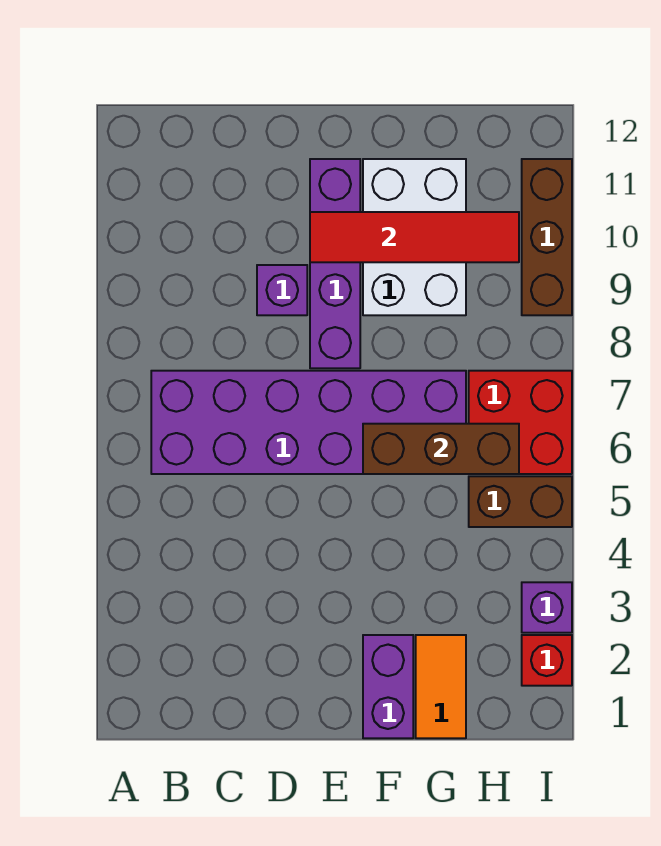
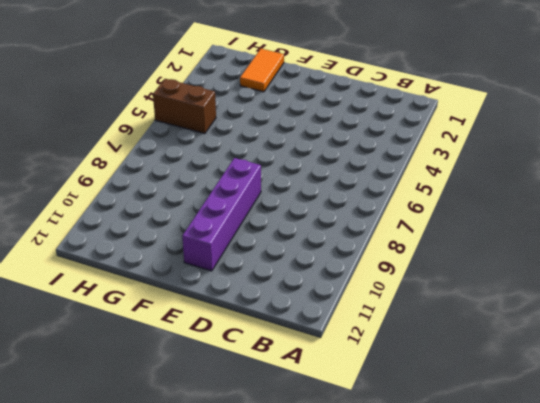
none -> purple brick B6:G7 level 1
none -> purple brick D9 level 1
none -> purple brick F1:F2 level 1

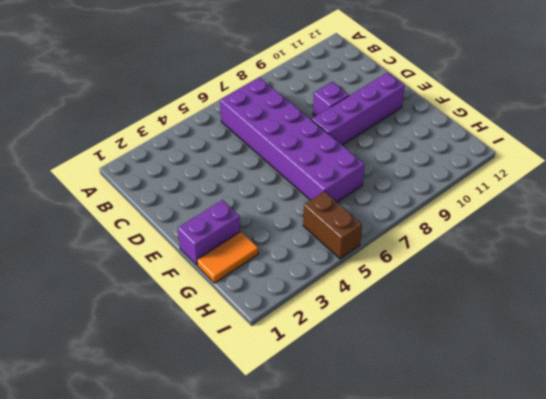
none -> white brick F9:G11 level 1
none -> red brick H6:I7 level 1
none -> red brick I2 level 1

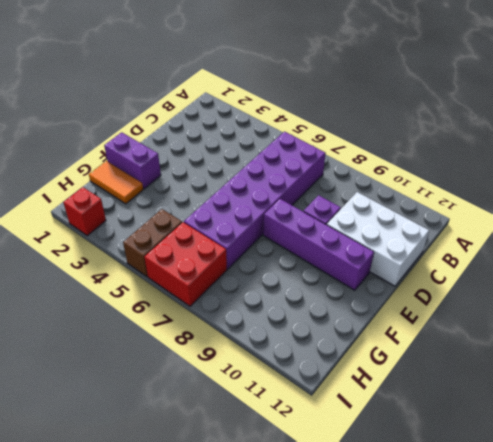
white brick C10:D12 level 1 -> white brick F9:G11 level 1
none -> purple brick I3 level 1
none -> brown brick I9:I11 level 1
none -> red tile E10:H10 level 2

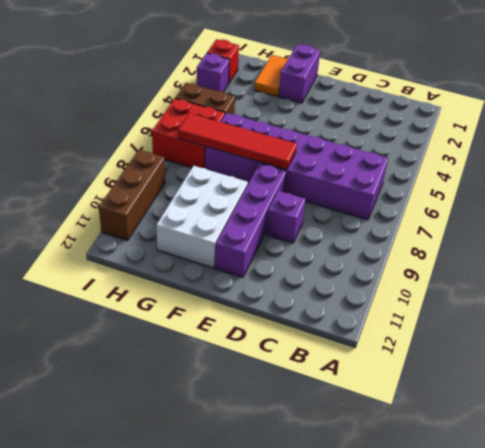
red tile E7:H7 level 2 -> red tile E10:H10 level 2
none -> brown brick F6:H6 level 2

